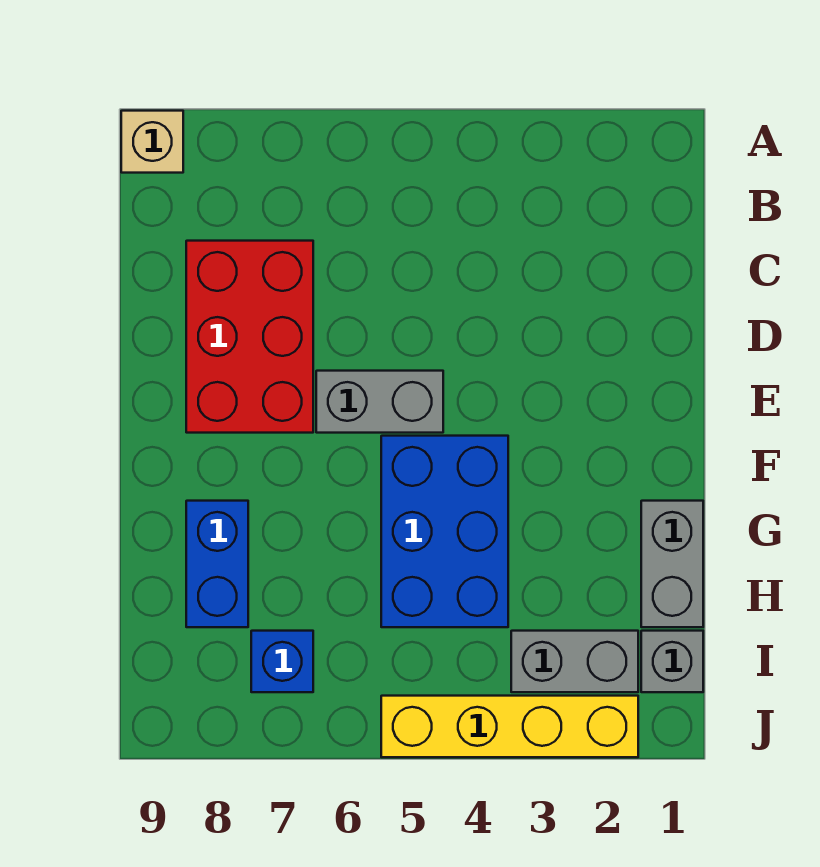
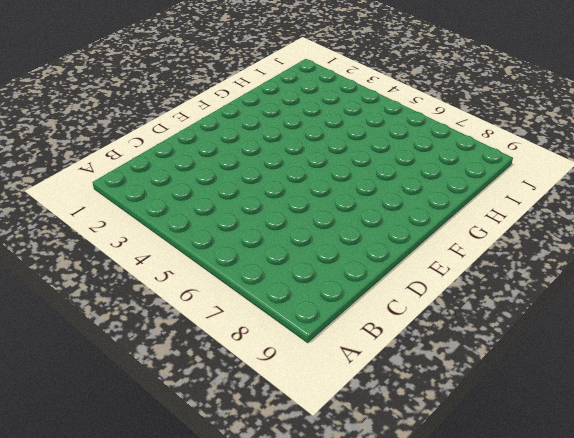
none -> tan brick A9 level 1
none -> red brick C7:E8 level 1

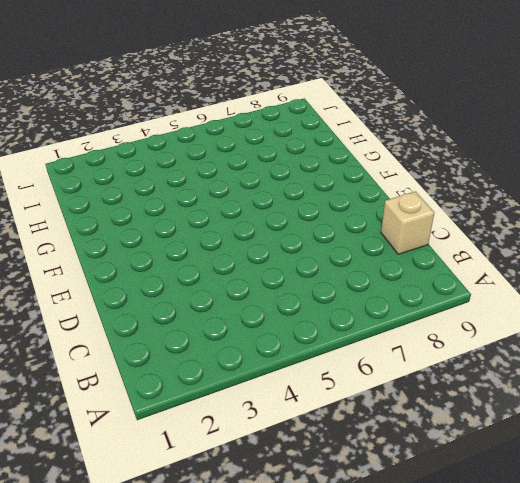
tan brick C9 level 1 -> tan brick A9 level 1
none -> red brick C7:E8 level 1
none -> grey brick E5:E6 level 1

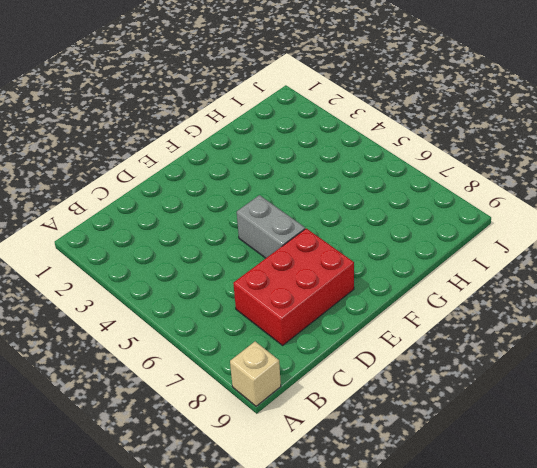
none -> blue brick F4:H5 level 1
none -> grey brick G1:H1 level 1

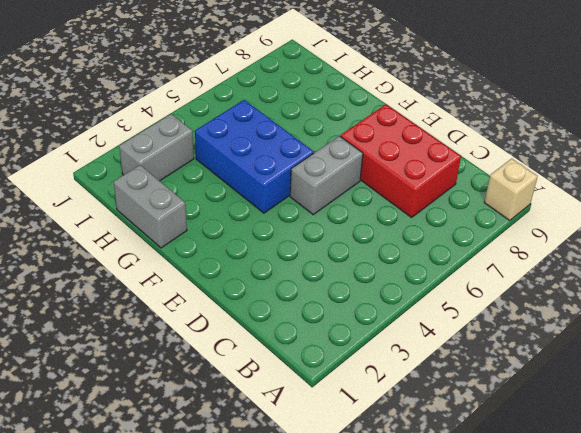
none -> blue brick G8:H8 level 1
none -> grey brick I1 level 1

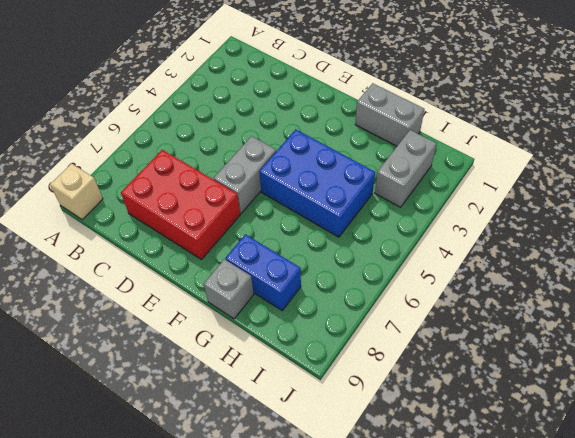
grey brick G9 level 1 -> grey brick I1 level 1
none -> blue brick I7 level 1
none -> yellow brick J2:J5 level 1

